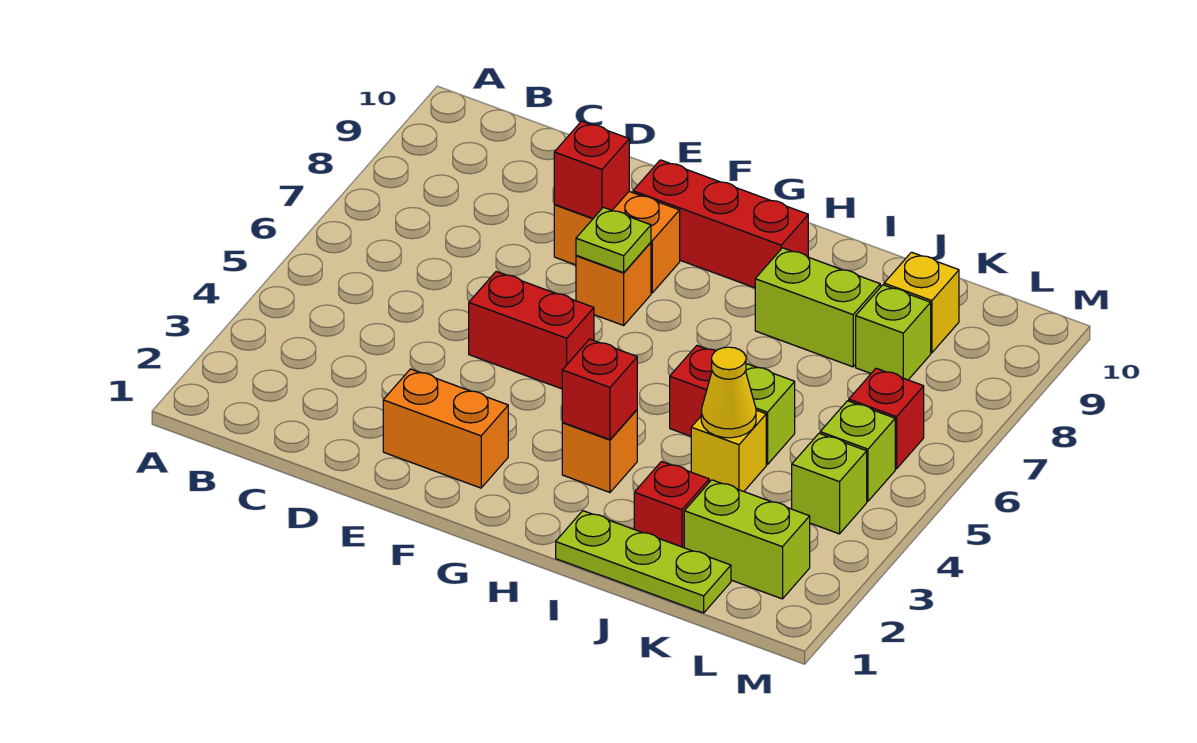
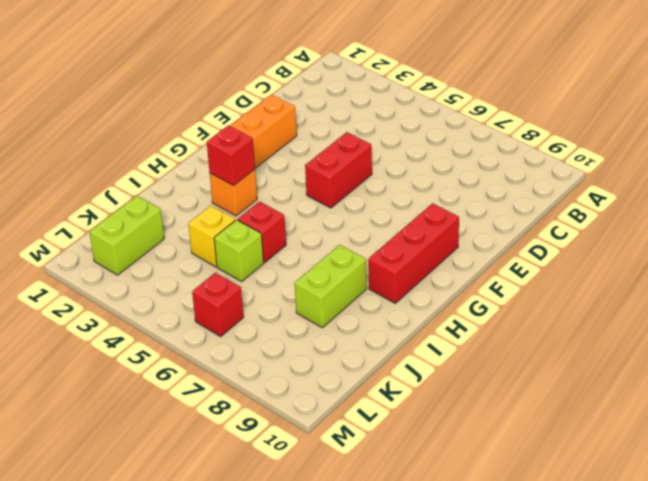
none -> orange brick E8:F8 level 1
none -> orange brick F7 level 1
none -> lime plate I1:K1 level 1

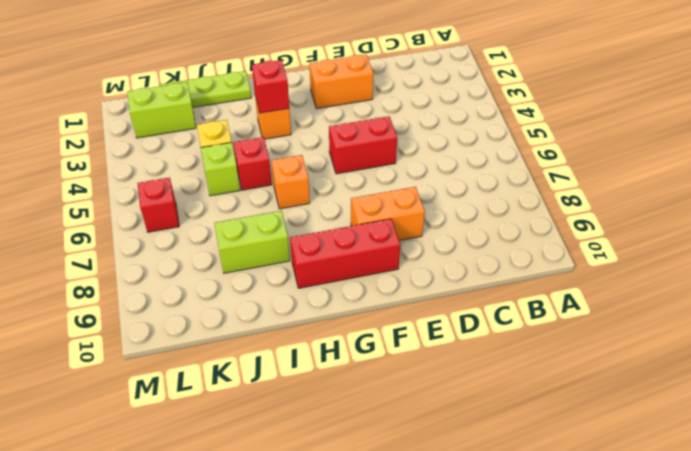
orange brick H6 level 1 -> orange brick F7 level 1
none -> red brick J2 level 1
none -> lime brick K8 level 1
none -> yellow brick K9 level 1

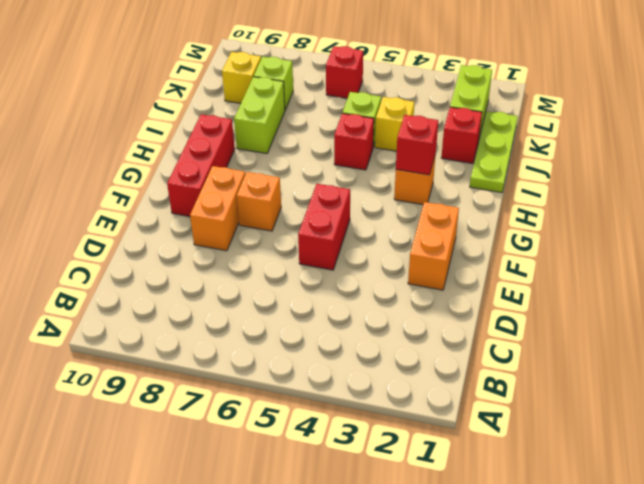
none -> lime brick L4 level 1
none -> lime brick L5 level 1
none -> red brick E8 level 2

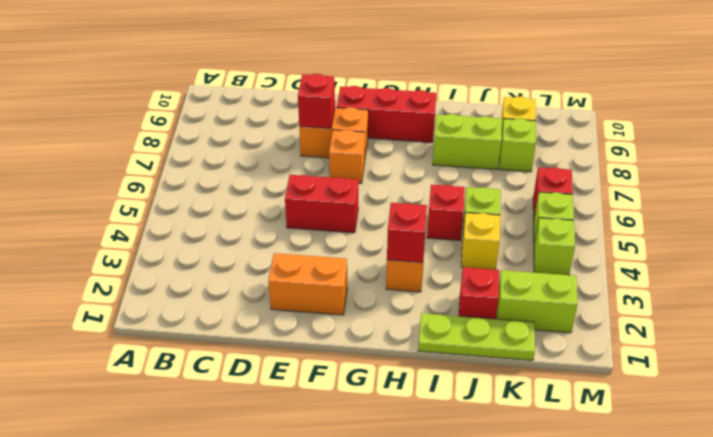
none -> lime plate F7 level 2
none -> yellow cone J4 level 2

